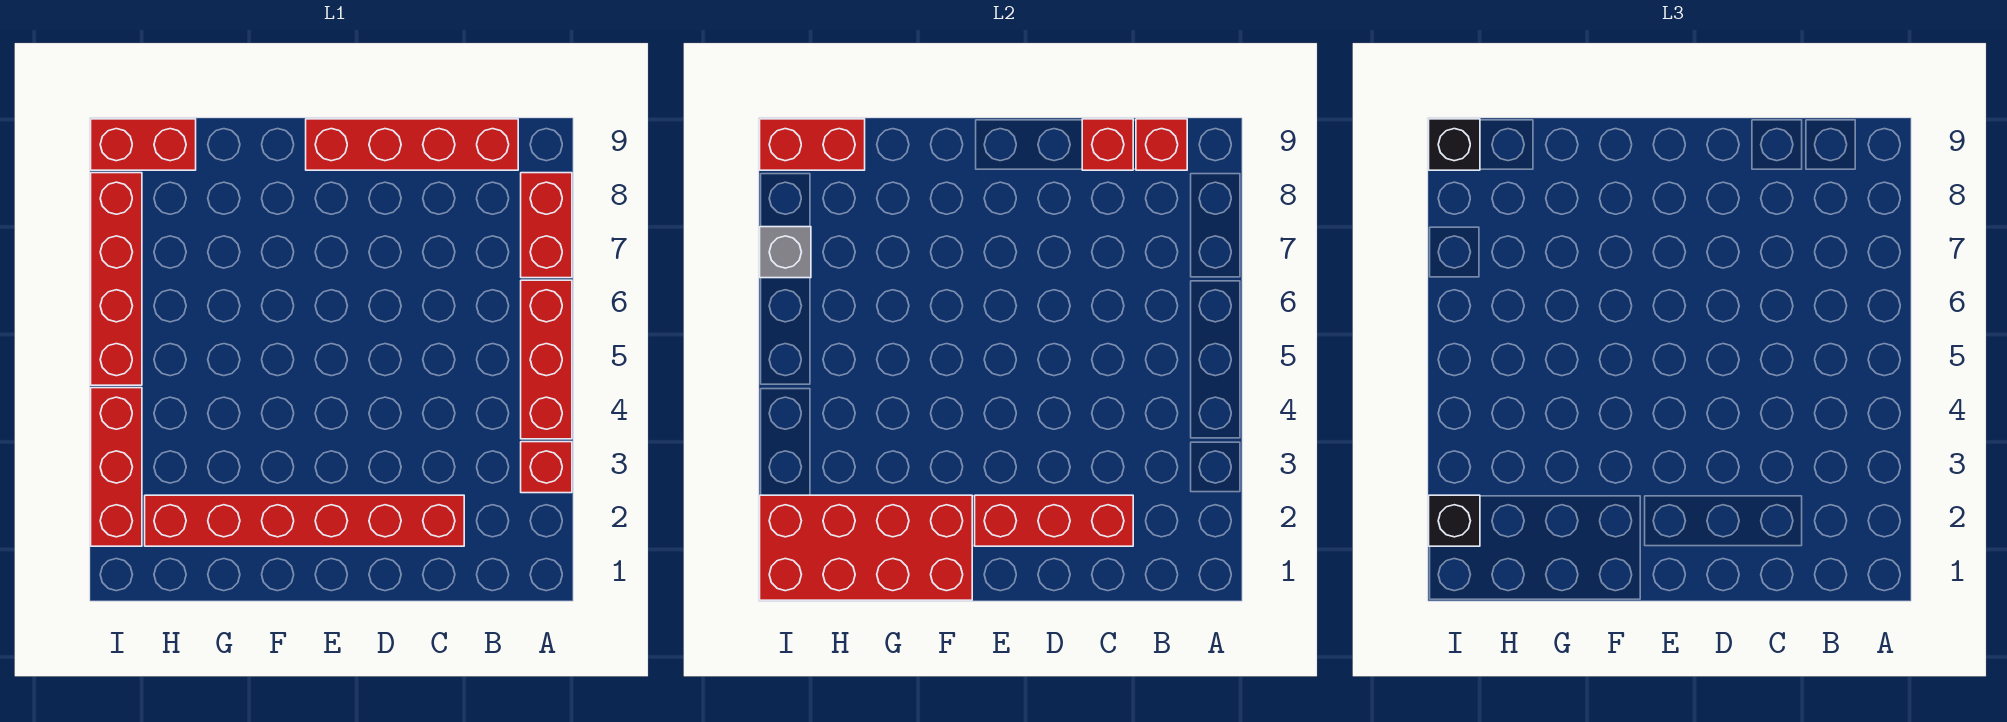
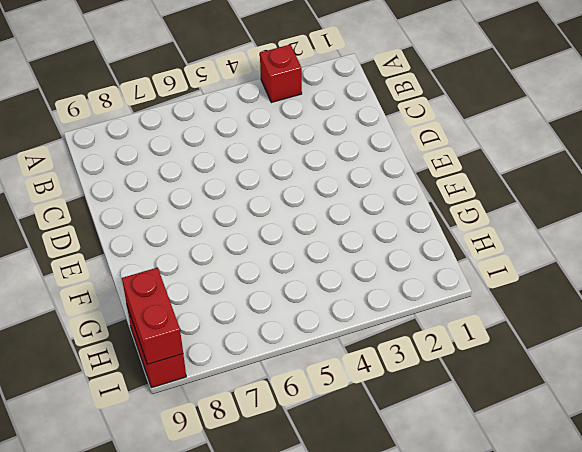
none -> red brick A4:A6 level 1
none -> red brick A7:A8 level 1
none -> red brick B9:E9 level 1

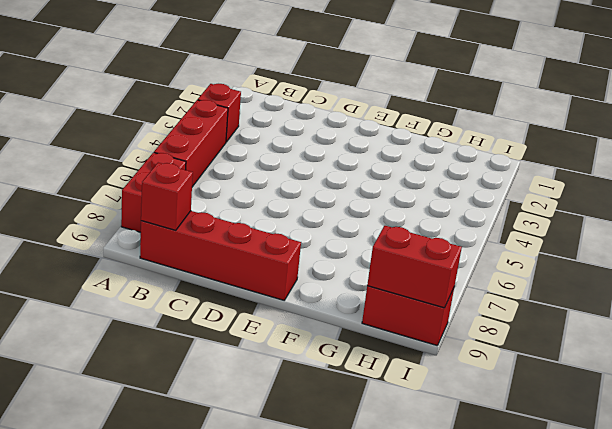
none -> red brick C2:H2 level 1
none -> red brick I2:I4 level 1
none -> red brick I5:I8 level 1

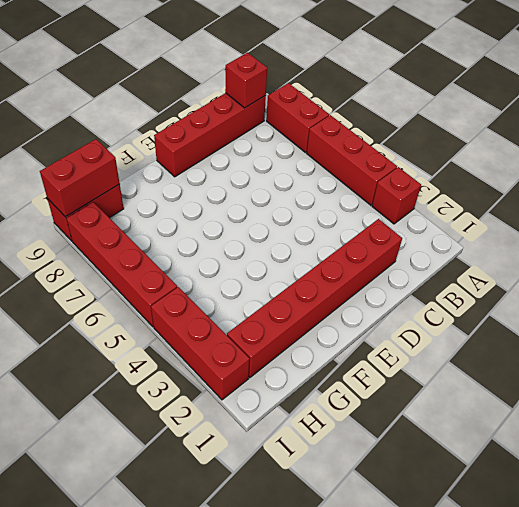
none -> red brick C2:E2 level 2
none -> red brick C9 level 2
none -> red brick F1:I2 level 2

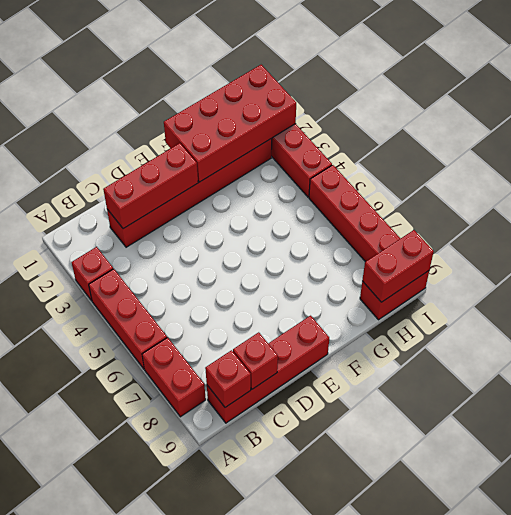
none -> grey brick I7 level 2
none -> black brick I2 level 3
none -> black brick I9 level 3

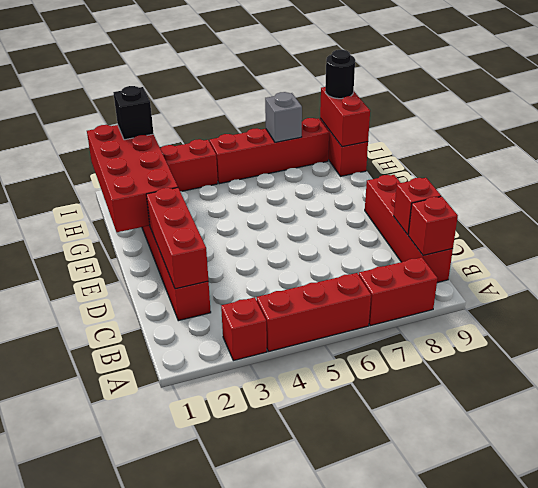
black round brick I9 level 3 -> black brick I9 level 3

